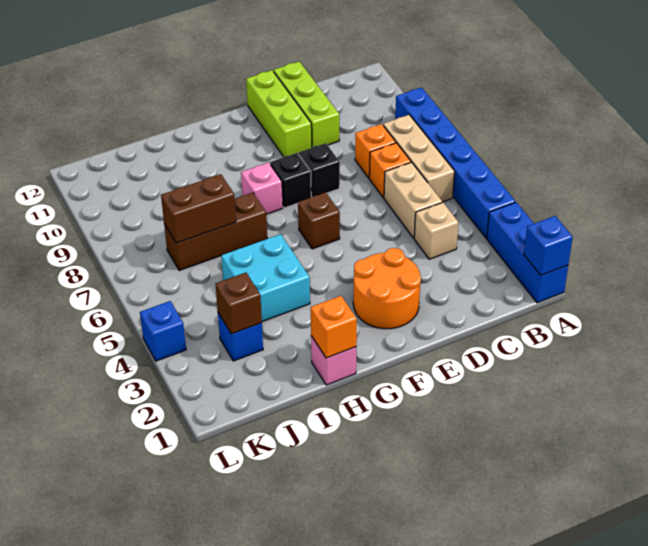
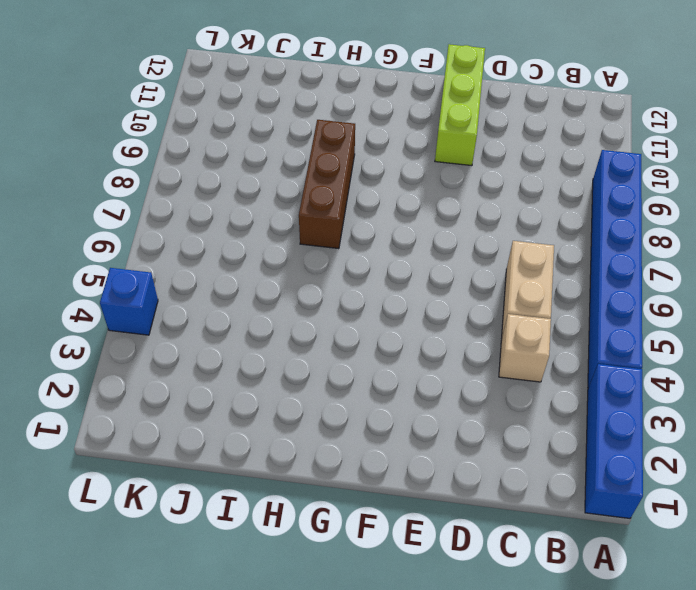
brown brick H7:H9 level 1 -> brown brick H7:J7 level 1
none -> tan brick B6:B8 level 1
none -> orange brick C7 level 1
none -> orange brick C8 level 1

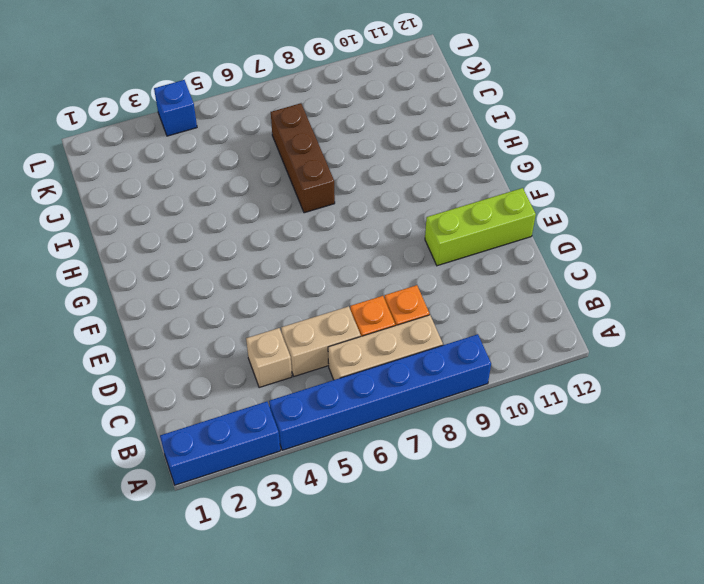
none -> lime brick D10:D12 level 1
none -> orange round brick E2:F3 level 1
none -> black brick E8 level 1

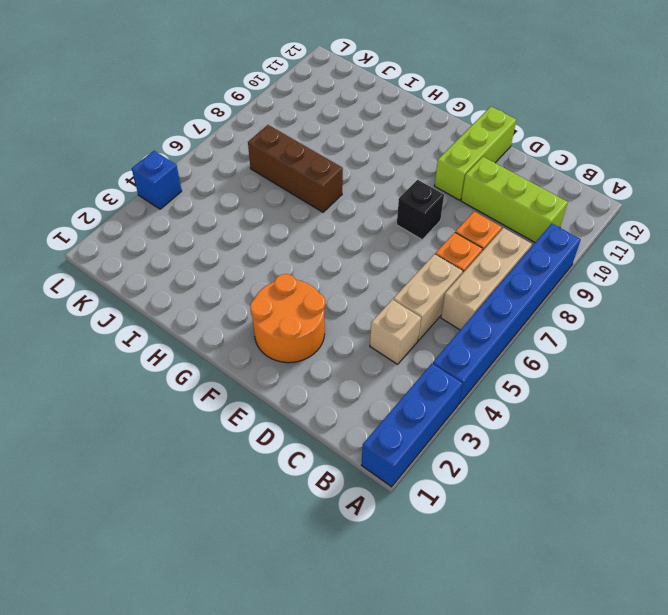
lime brick B10:D10 level 1 -> lime brick D10:D12 level 1
none -> brown brick F6 level 1
none -> black brick F8 level 1
none -> pink brick G8 level 1

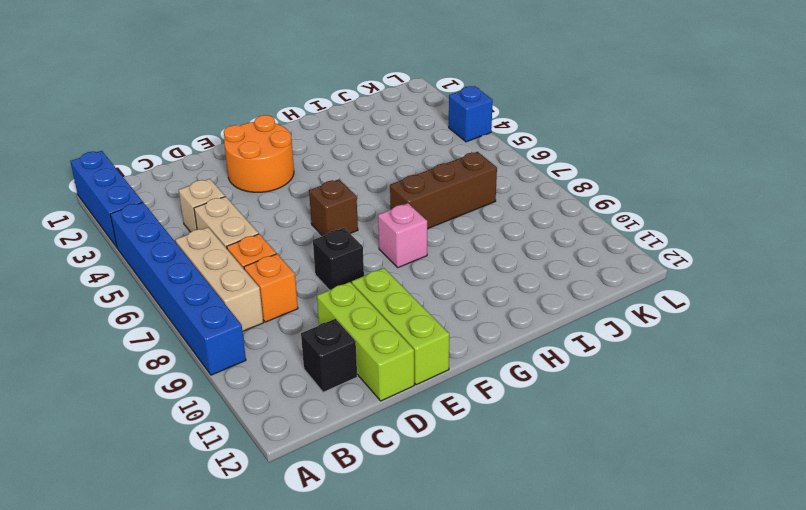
black brick C11 level 1 -> black brick F8 level 1
none -> pink brick H1 level 1
none -> cyan brick H4:I5 level 1
none -> blue brick J3 level 1

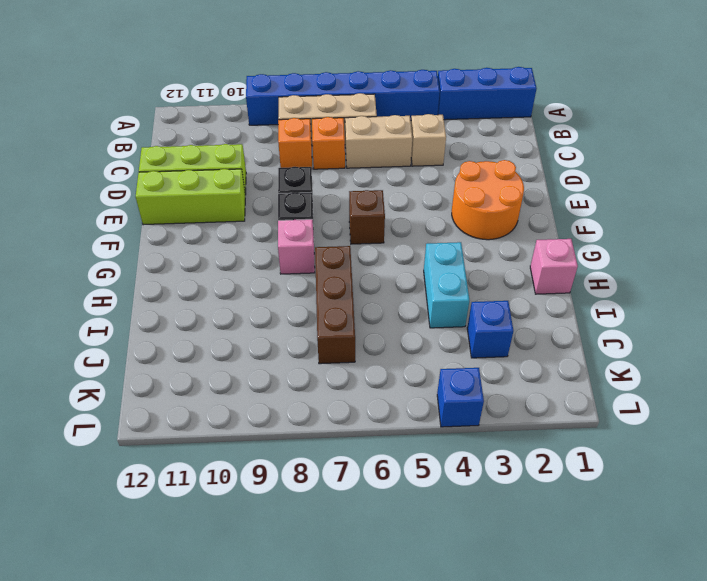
cyan brick H4:I4 level 1 -> cyan brick H4:I5 level 1
none -> blue brick A1 level 2
none -> orange brick H1 level 2
none -> brown brick I7:J7 level 2

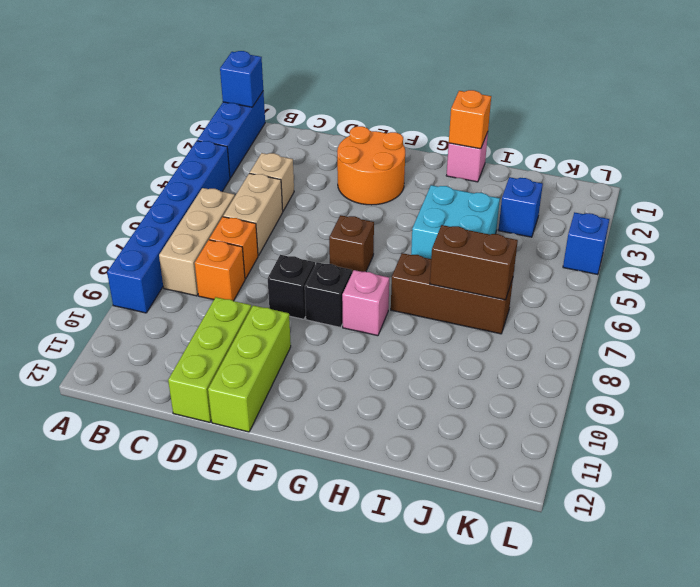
none -> brown brick J3 level 2

